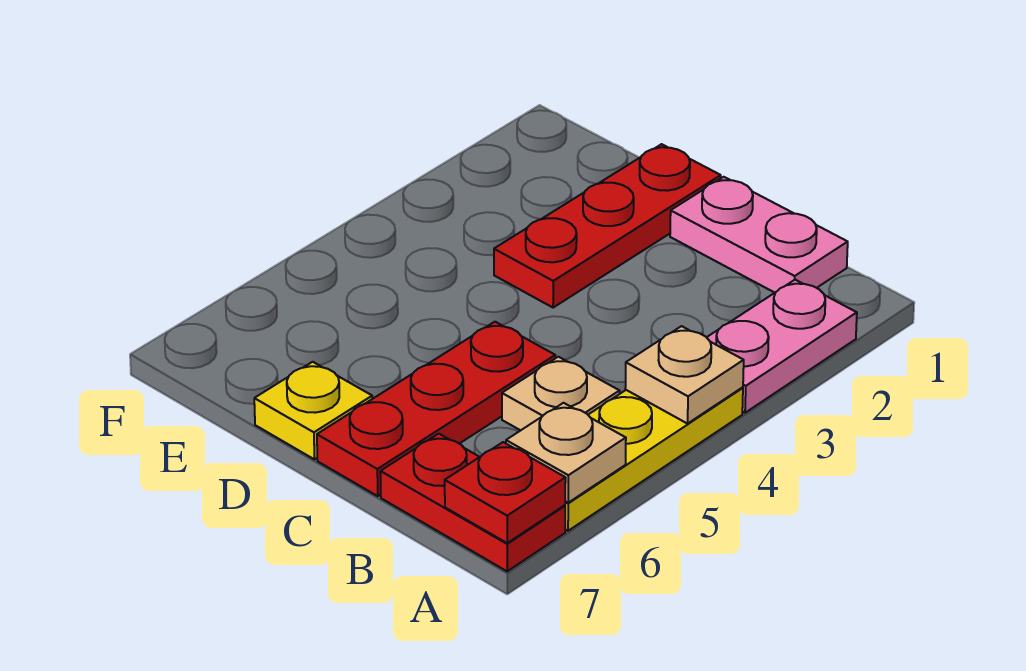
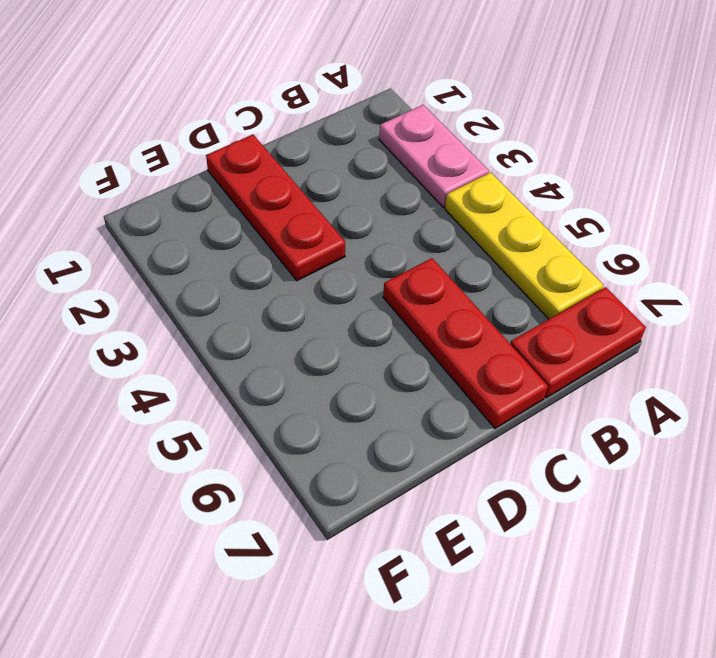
none -> pink plate B1:C1 level 1
none -> tan plate B5 level 1

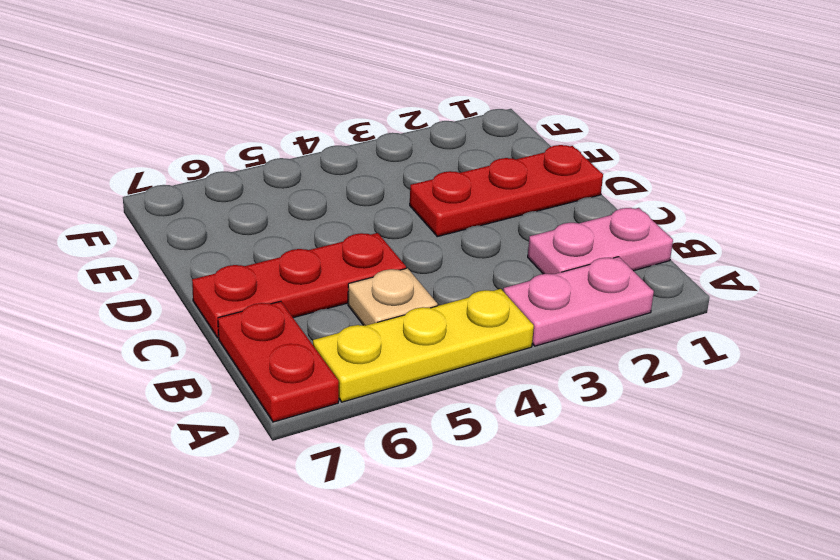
pink plate B1:B2 level 1 -> pink plate B1:C1 level 1
none -> yellow plate D7 level 1
none -> tan plate A4 level 2

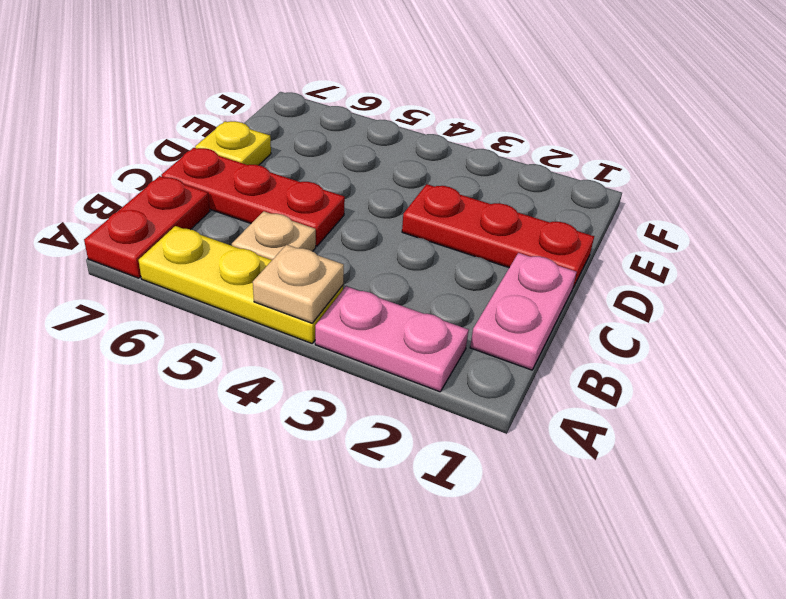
none -> tan plate A6 level 2
none -> red plate A7 level 2

